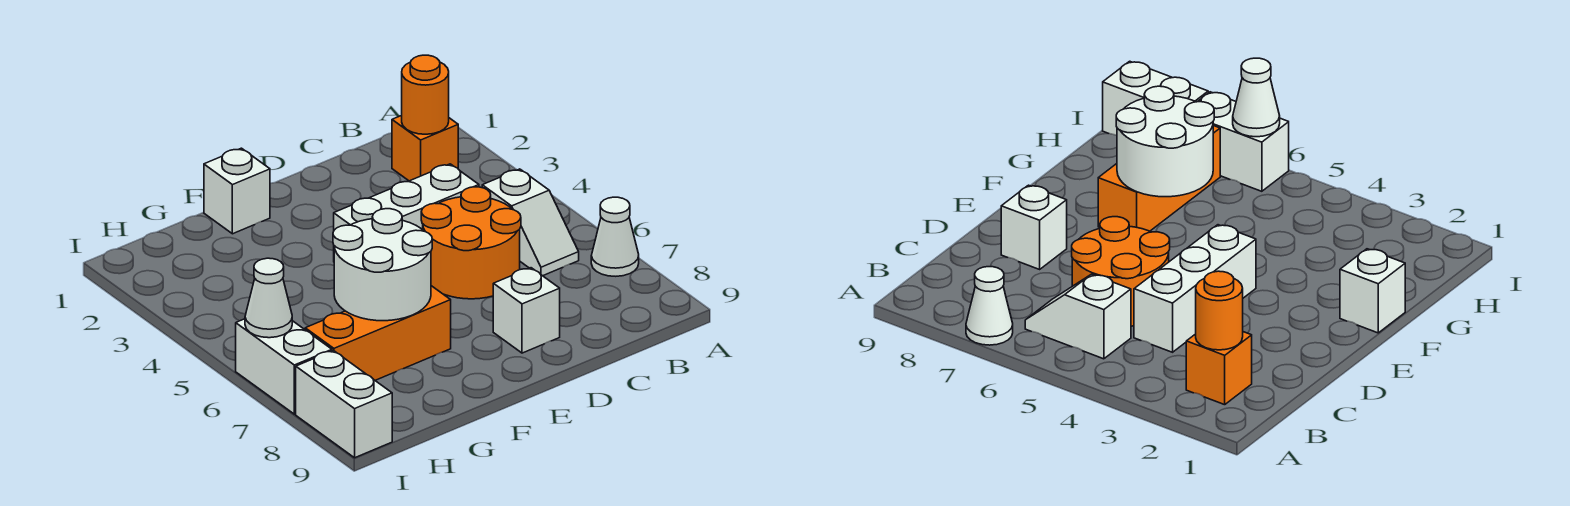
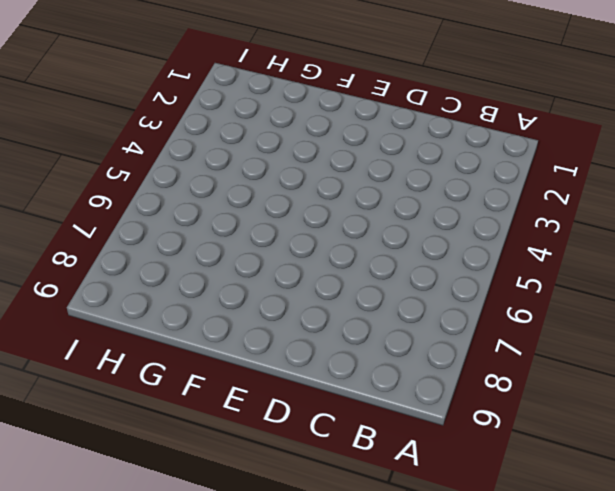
none -> white cone A7 level 1
none -> orange brick B2 level 1
none -> white slope B5:B6 level 1 top 5

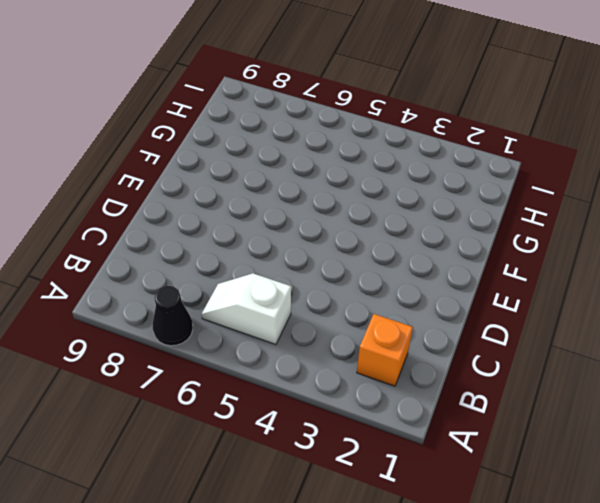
black cone A7 level 1 -> white cone A7 level 1
none -> white brick C4:E4 level 1
none -> orange round brick C5:D6 level 1
none -> white brick D8 level 1

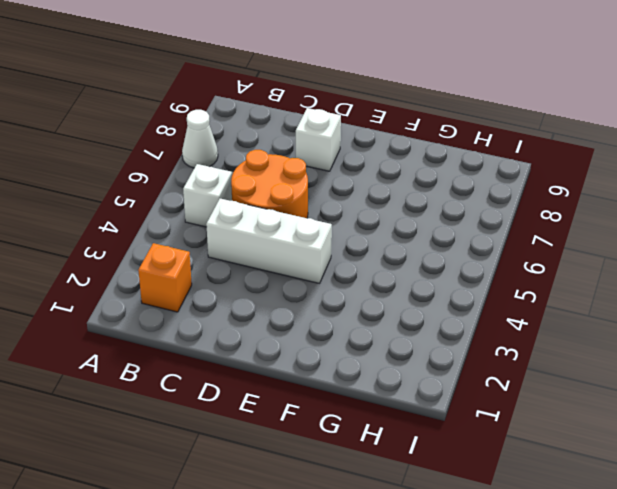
none -> white brick F1 level 1
none -> orange brick F7:H7 level 1
none -> white brick I6:I7 level 1

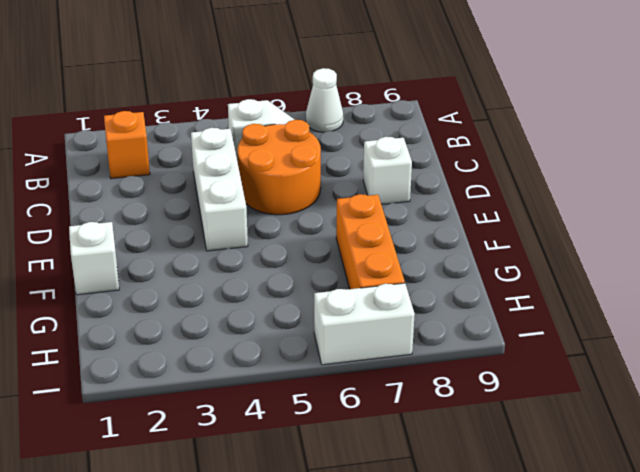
none -> white brick I8:I9 level 1
none -> orange round brick B2 level 2
none -> white round brick F6:G7 level 2

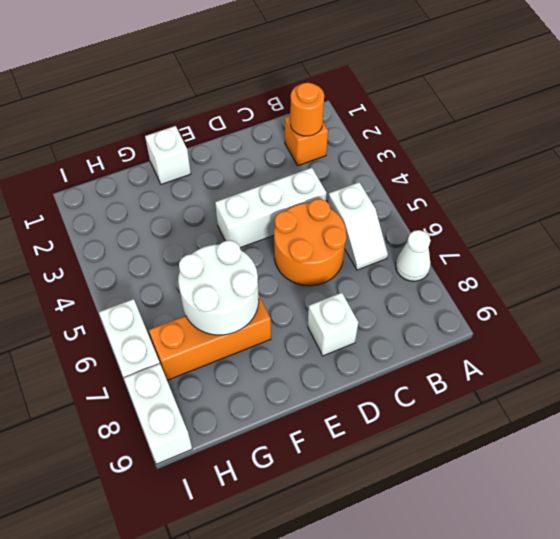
none -> white cone I6 level 2

